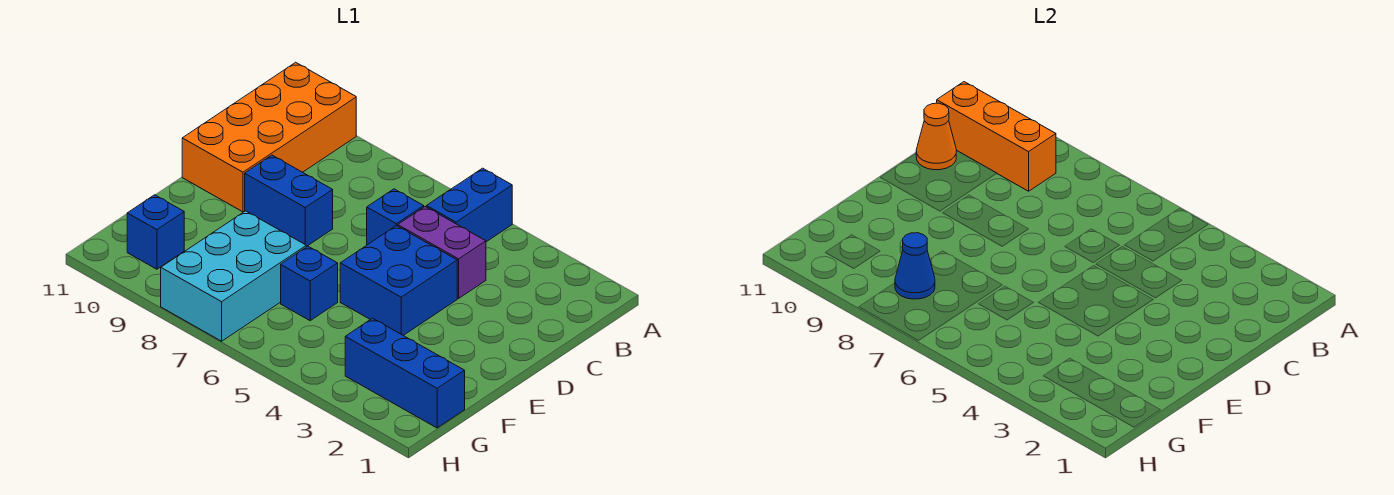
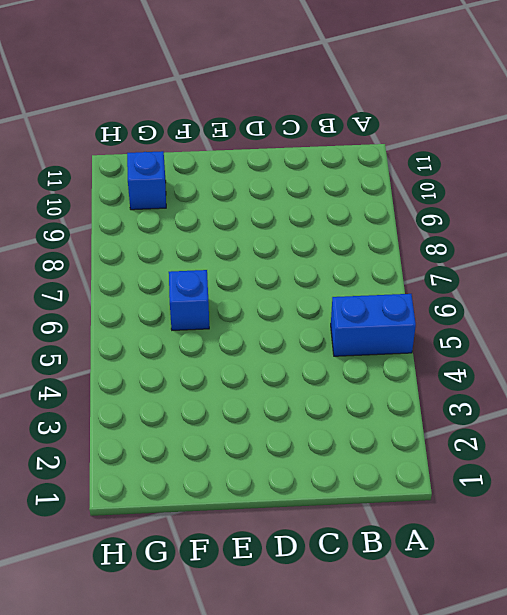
none -> orange brick A10:D11 level 1
none -> purple brick C4:C5 level 1
none -> blue brick C6 level 1

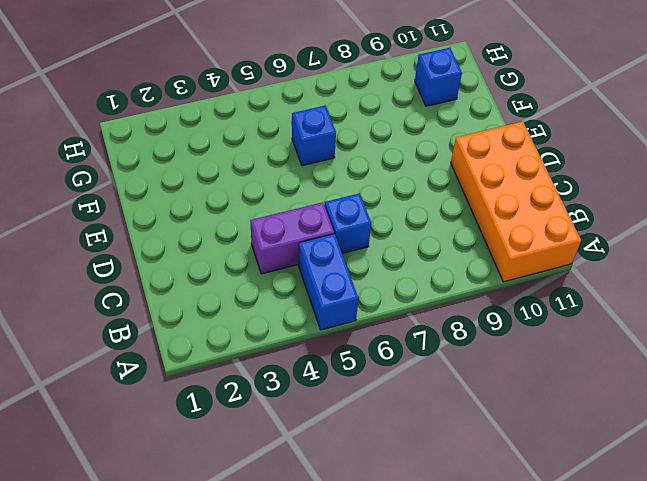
none -> blue brick D4:E5 level 1
none -> blue brick D8:D9 level 1
none -> cyan brick F7:H8 level 1

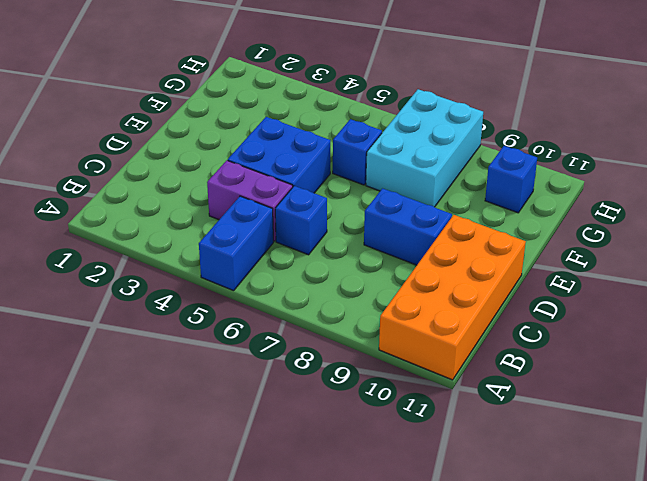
none -> blue brick G1:G3 level 1
none -> orange brick B9:B11 level 2
none -> orange cone C11 level 2

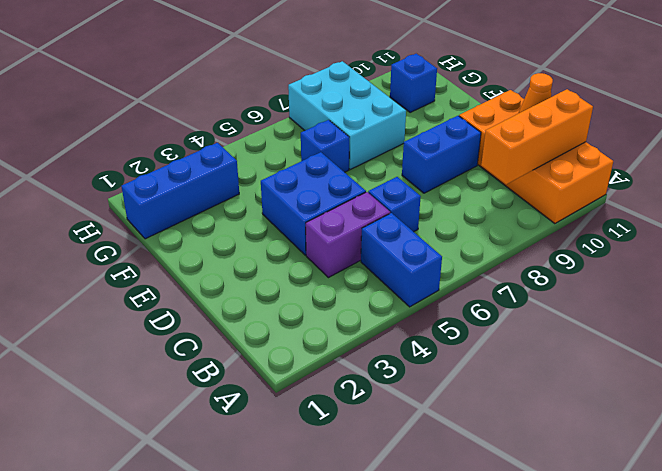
none -> blue cone G8 level 2

